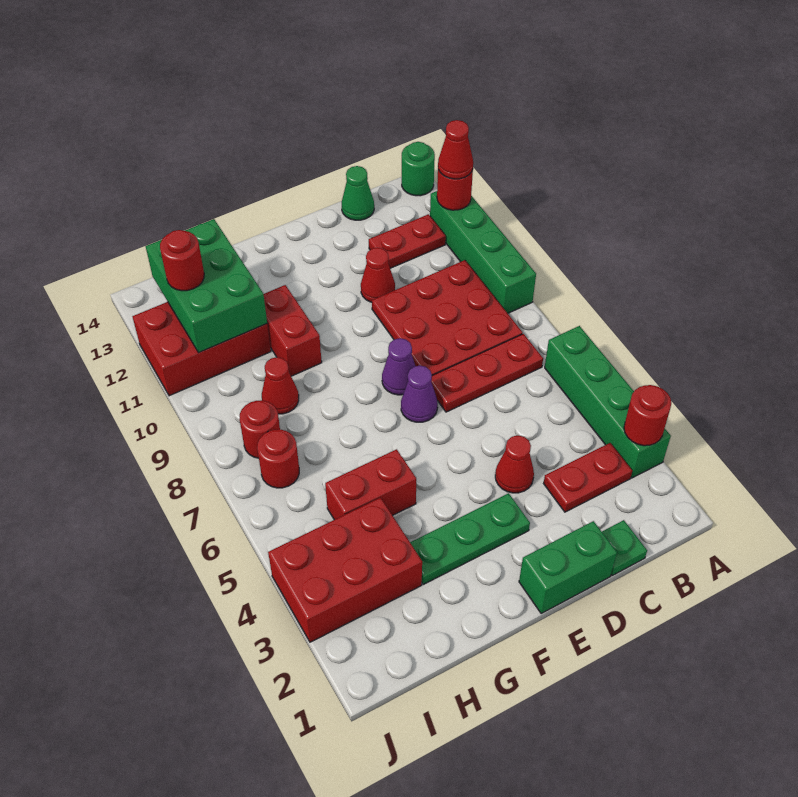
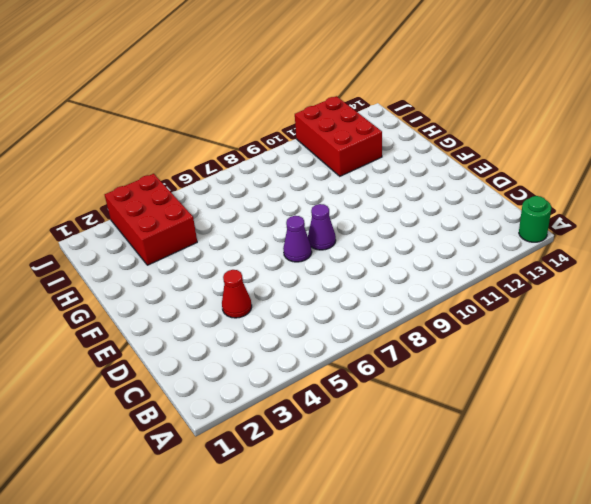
none -> green brick A3:A6 level 1
none -> green brick A9:A12 level 1
none -> red plate B3:C3 level 1

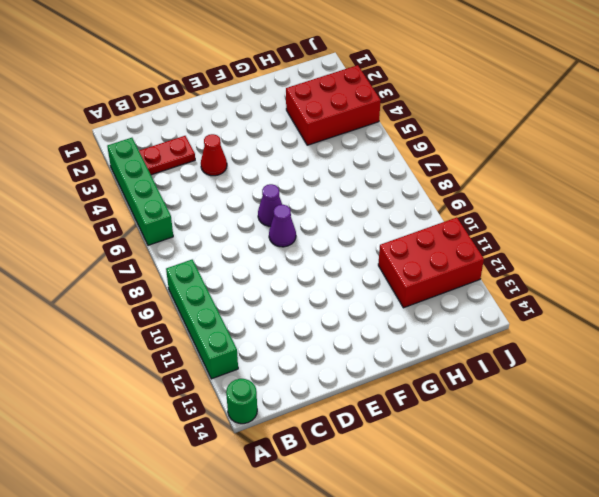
none -> red plate B7:D7 level 1
none -> red plate B8:D10 level 1
none -> red plate B12:C12 level 1

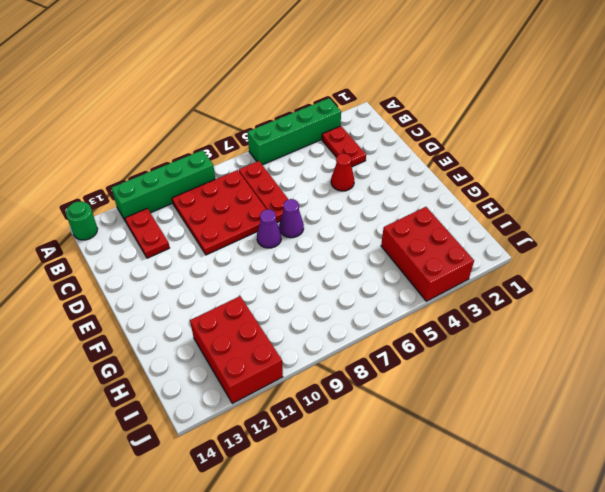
none -> green plate C1 level 1
none -> green cone C14 level 1
none -> green brick D1:E1 level 1

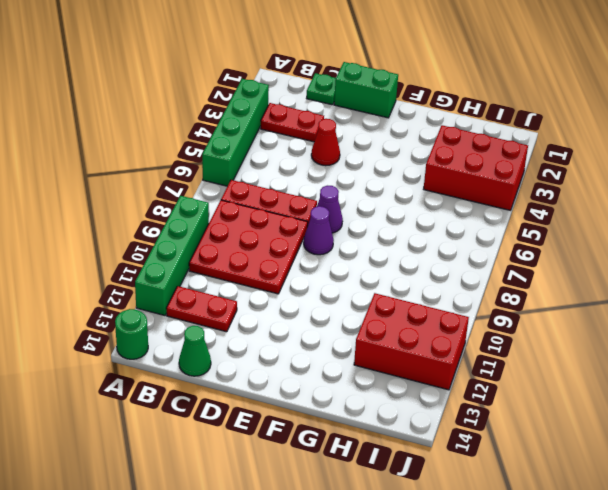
none -> red cone D11 level 1
none -> green plate E3:G3 level 1
none -> red brick G5:H5 level 1

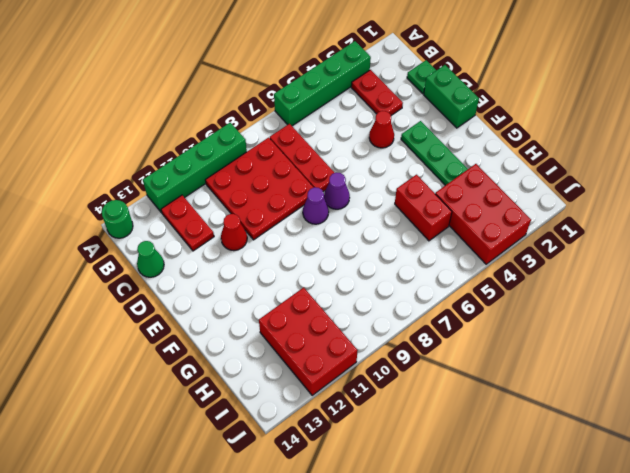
none -> red brick G10:G11 level 1
none -> red cone H9 level 1
none -> red round brick I7 level 1

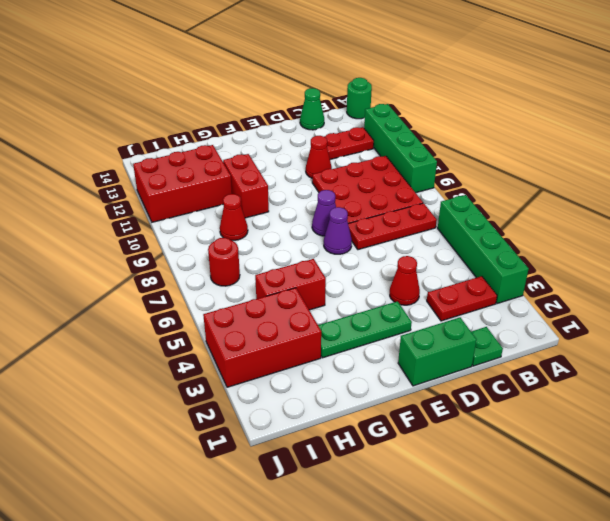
none -> red round brick I8 level 1
none -> red round brick A3 level 2
none -> red round brick A12 level 2

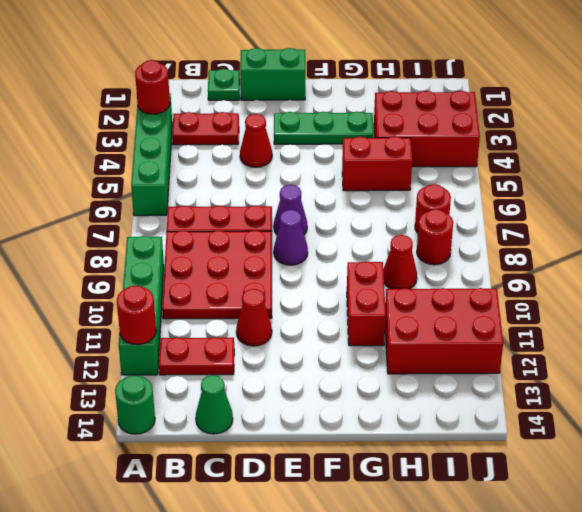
none -> green brick H11:I13 level 2
none -> red cone A12 level 3
none -> red round brick I12 level 3

